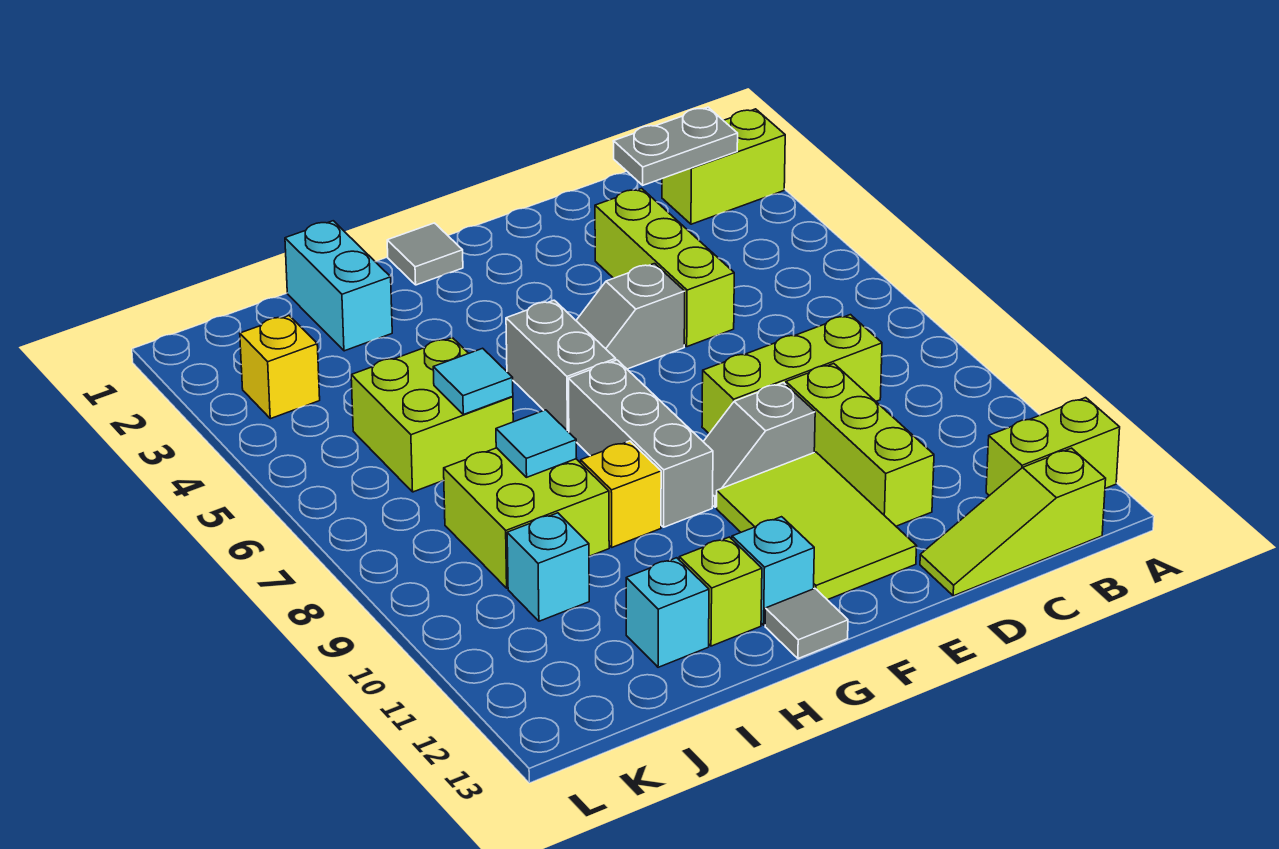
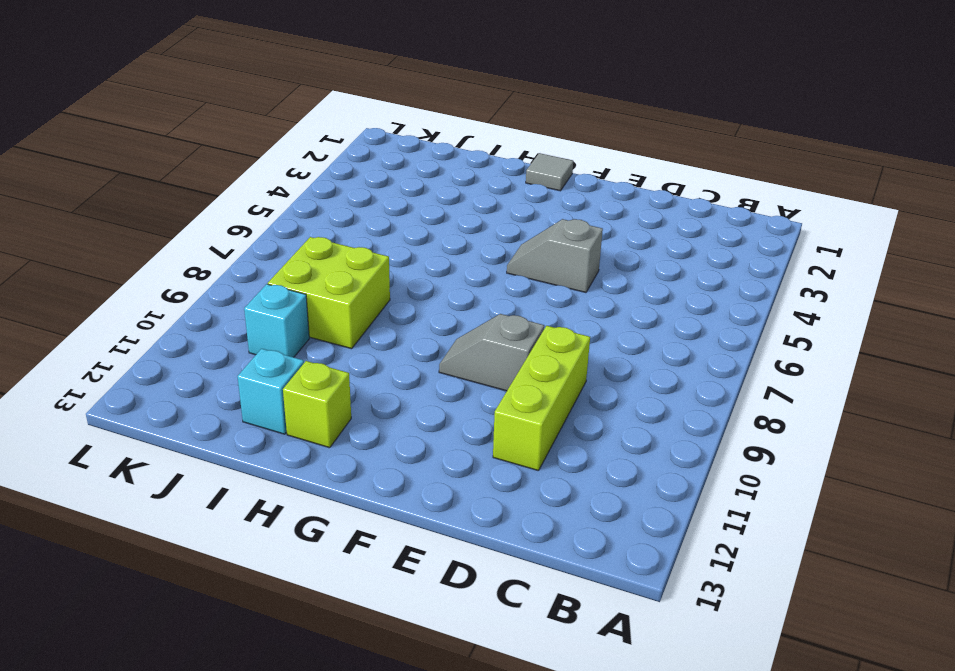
none -> lime brick A2:B2 level 1
none -> lime brick A12:B12 level 1
none -> lime slope B13:D13 level 1 top B

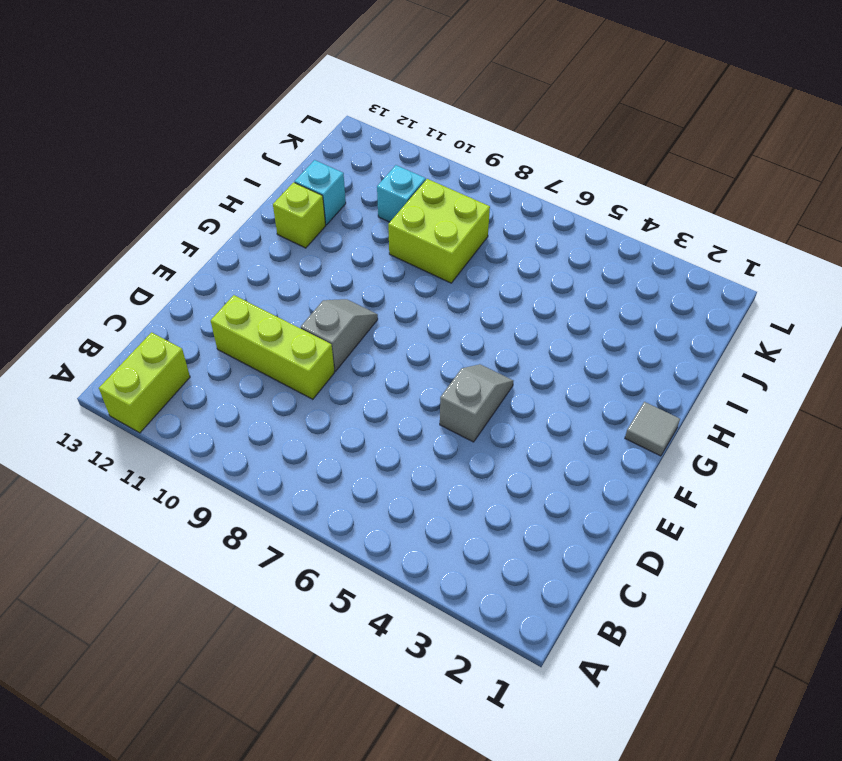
none -> lime brick A2:B2 level 1
none -> lime slope B13:D13 level 1 top B
none -> lime brick C8:E8 level 1

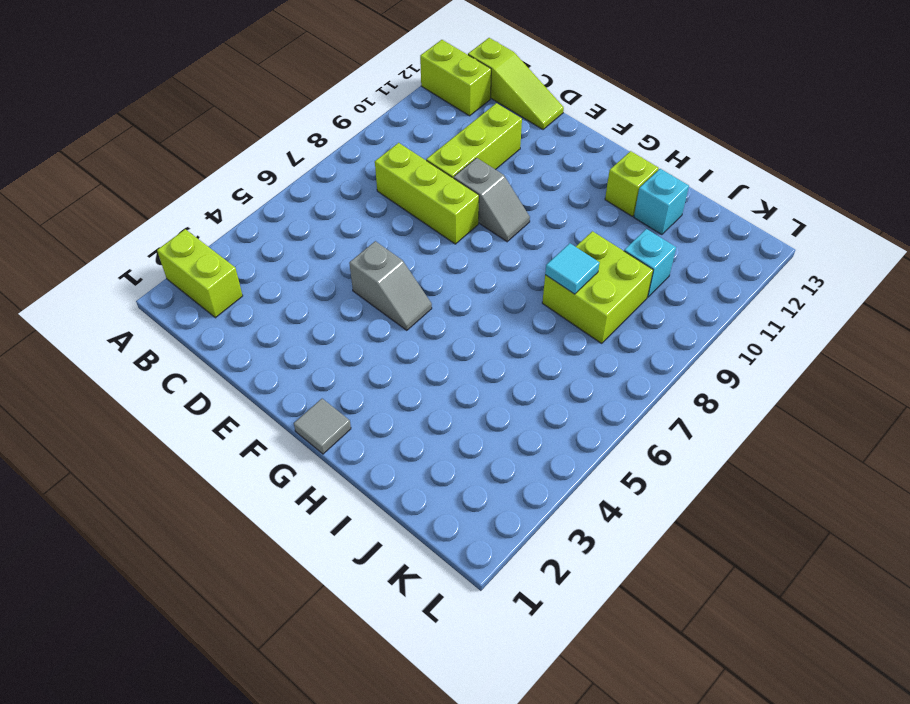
none -> lime brick D3:D5 level 1
none -> lime tile E10:F12 level 1
none -> grey brick G5:G6 level 1

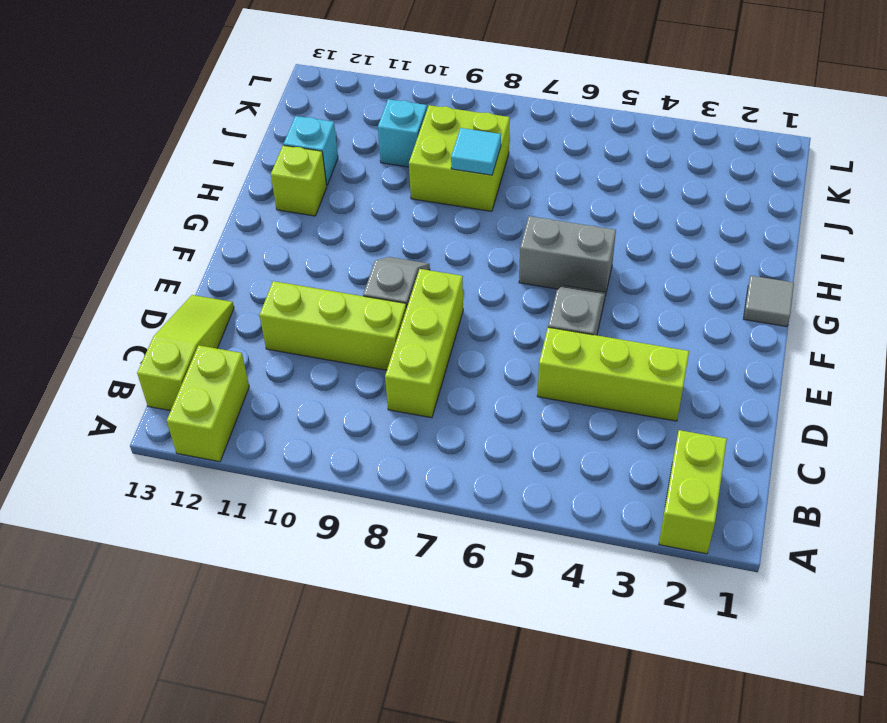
none -> lime tile E10:F12 level 1
none -> grey brick G7:G9 level 1
none -> cyan brick G12 level 1

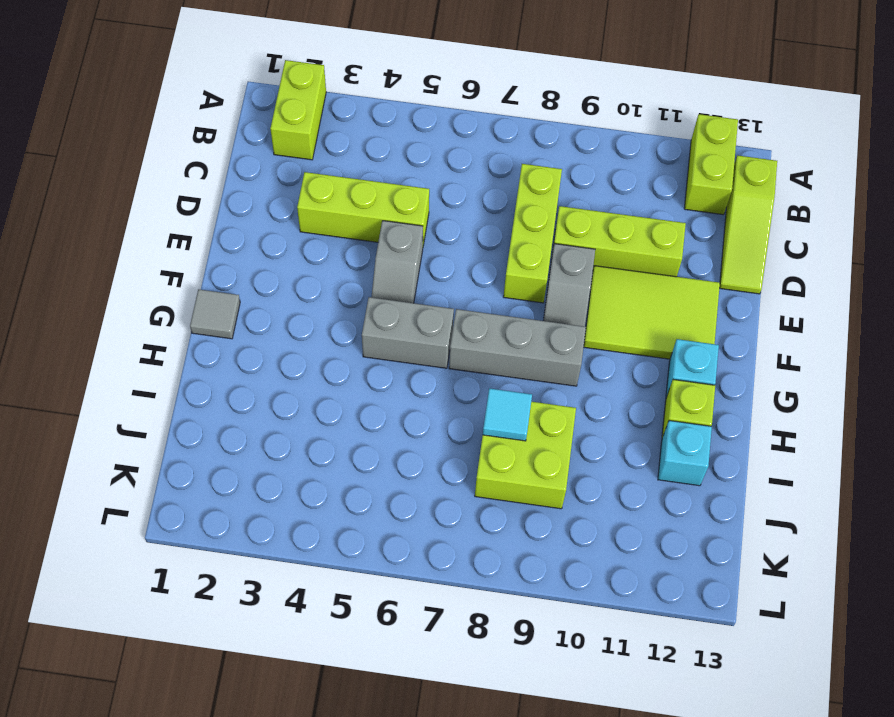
none -> grey tile G13 level 1
none -> yellow brick H9 level 1
none -> cyan brick I1:I2 level 1

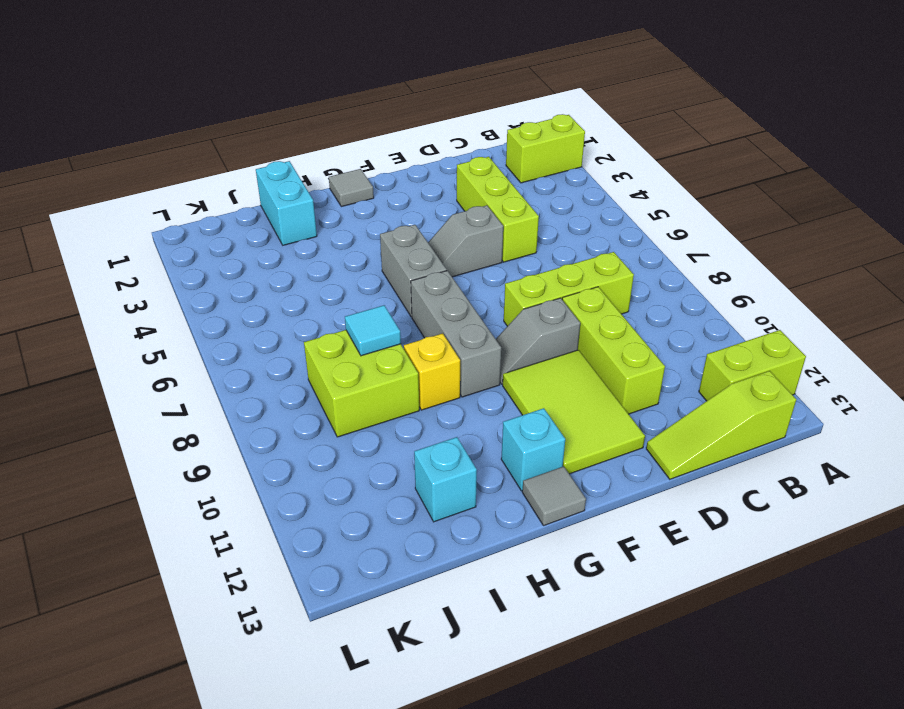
none -> lime brick H12 level 1
none -> lime brick I5:J6 level 1
none -> cyan brick J10 level 1

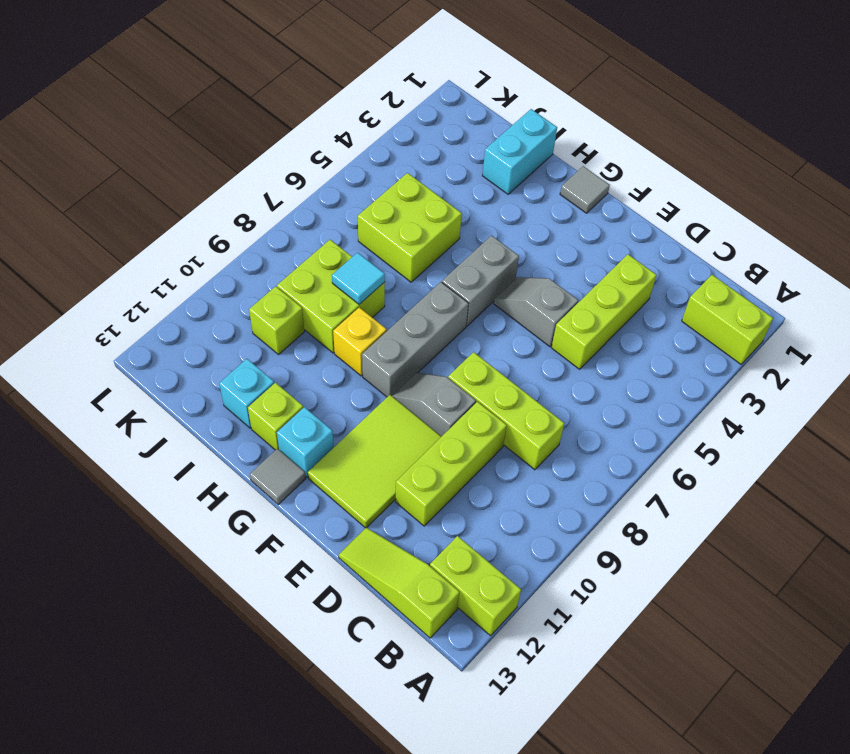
lime brick J10 level 1 -> cyan brick J10 level 1
none -> yellow brick K3 level 1
none -> grey plate B2:C2 level 2
none -> cyan tile I6 level 2

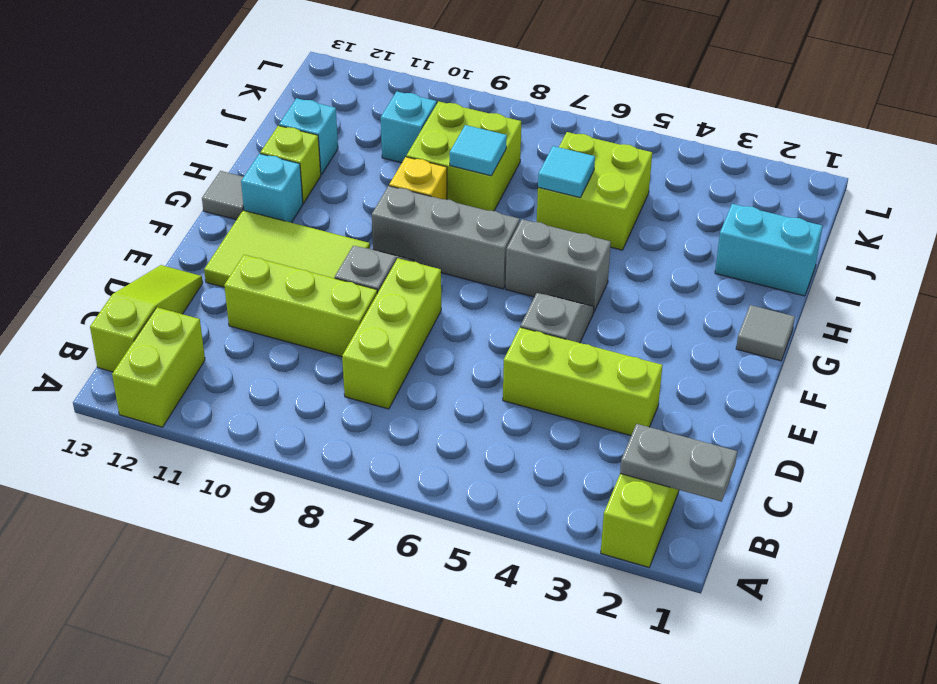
grey plate B1:B2 level 2 -> grey plate B2:C2 level 2
none -> yellow brick K3 level 1

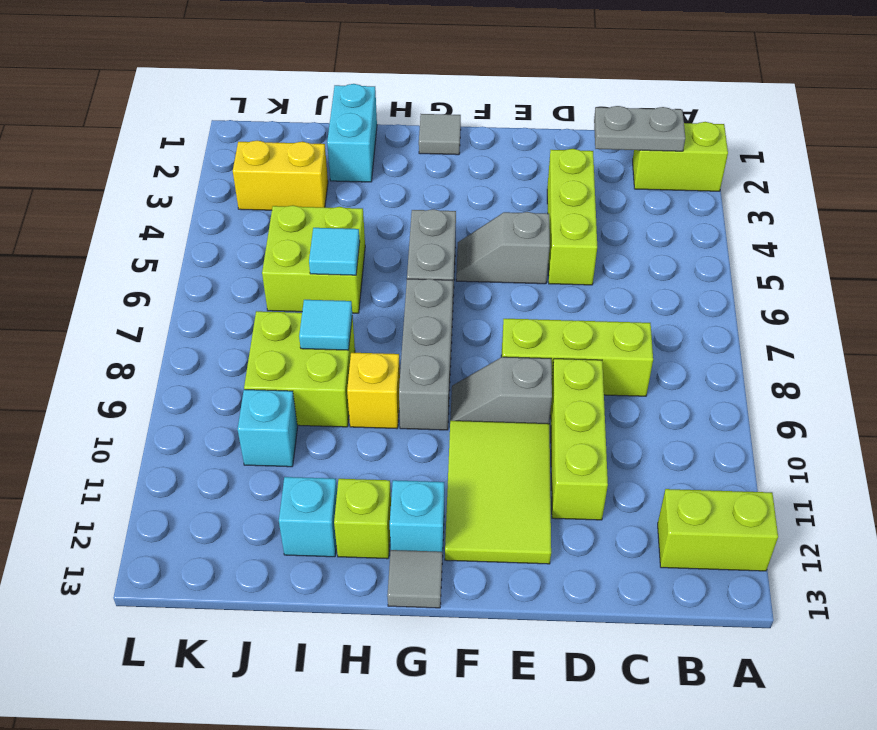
yellow brick J3:K3 level 1 -> yellow brick K3 level 1
none -> lime slope B13:D13 level 1 top B

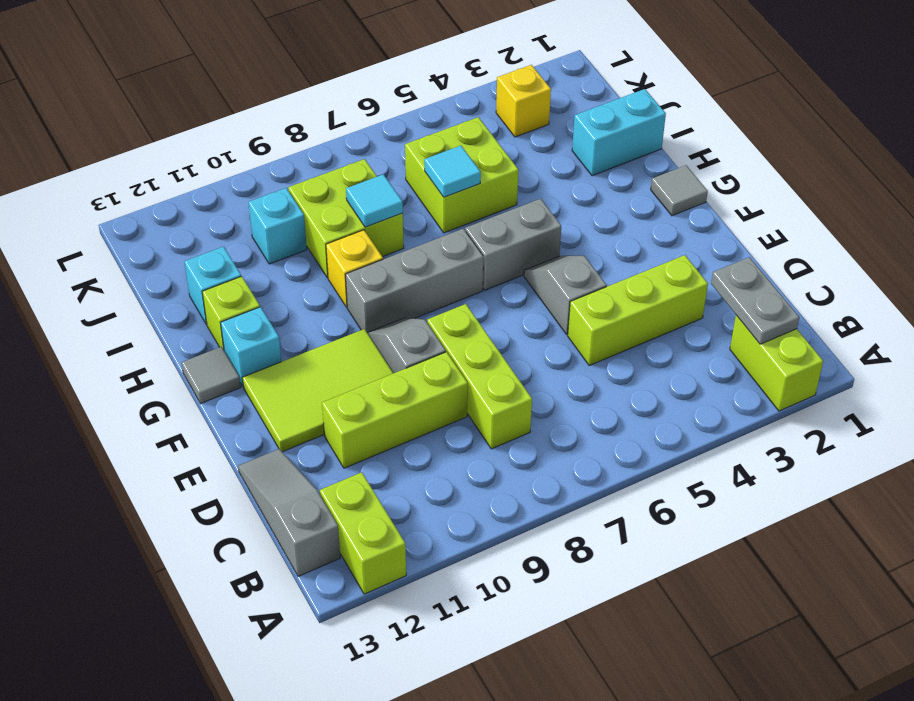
grey slope B13:D13 level 1 top B -> lime slope B13:D13 level 1 top B

